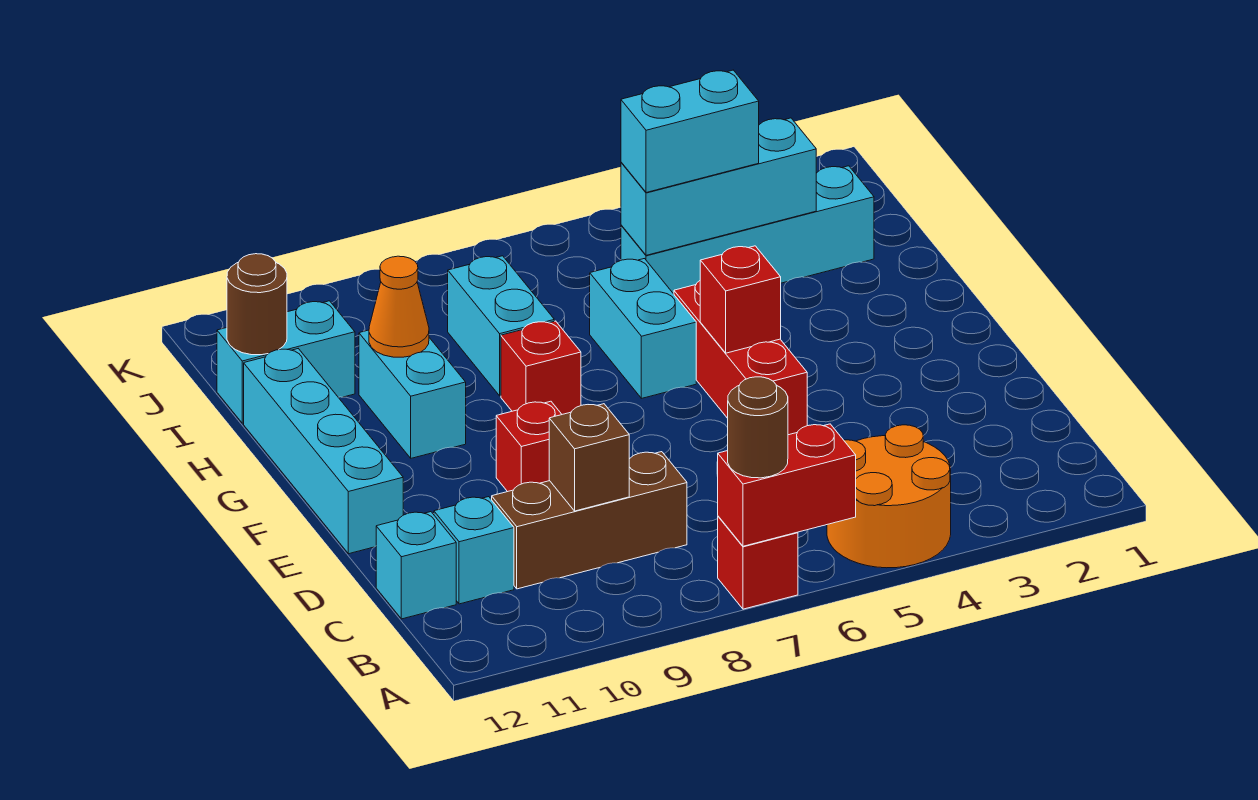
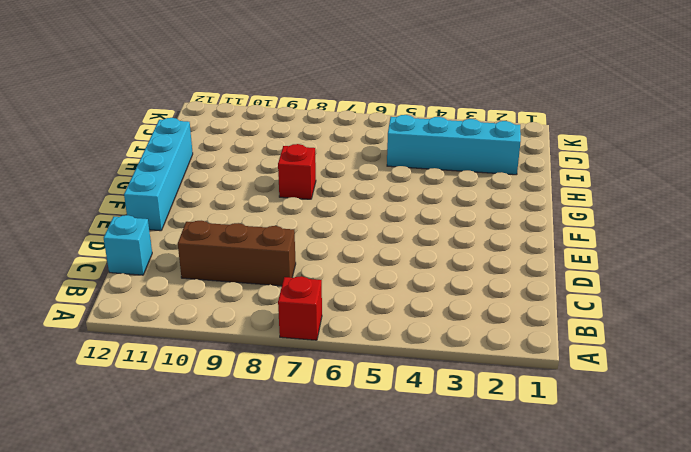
none -> orange round brick A4:B5 level 1
none -> cyan brick C11 level 1
none -> red brick E5:G5 level 1

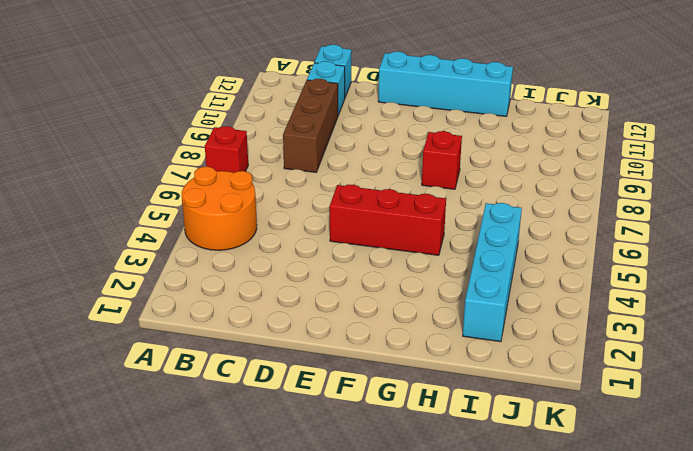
none -> red brick E9 level 1
none -> cyan brick G6:H6 level 1
none -> cyan brick G10:H10 level 1

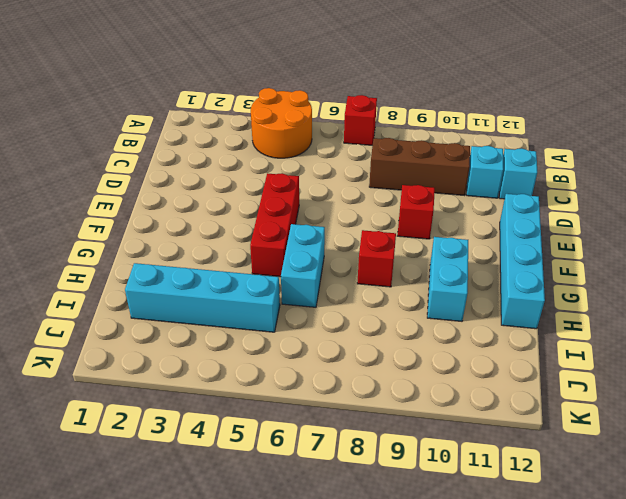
none -> cyan brick H8:I8 level 1
none -> cyan brick I11:I12 level 1
none -> red brick A6:A7 level 2

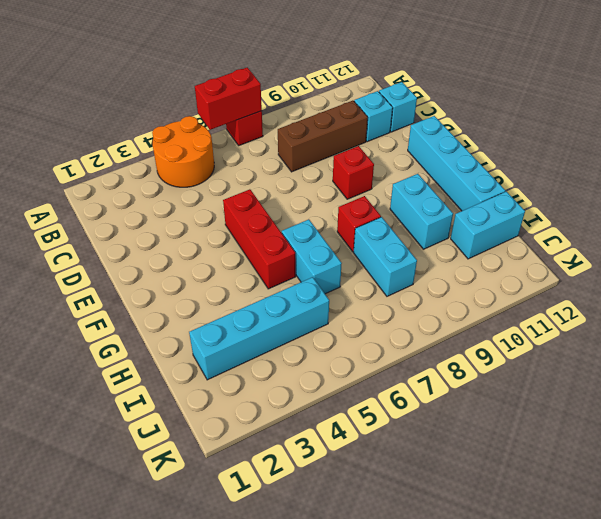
none -> brown brick C9 level 2
none -> red brick F5 level 2
none -> orange cone H10 level 2

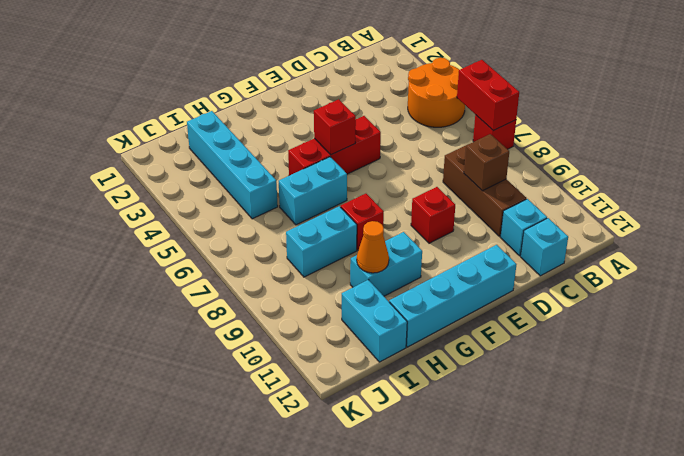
none -> cyan brick I3:I5 level 2
none -> brown round brick I12 level 2
none -> brown round brick A7 level 3

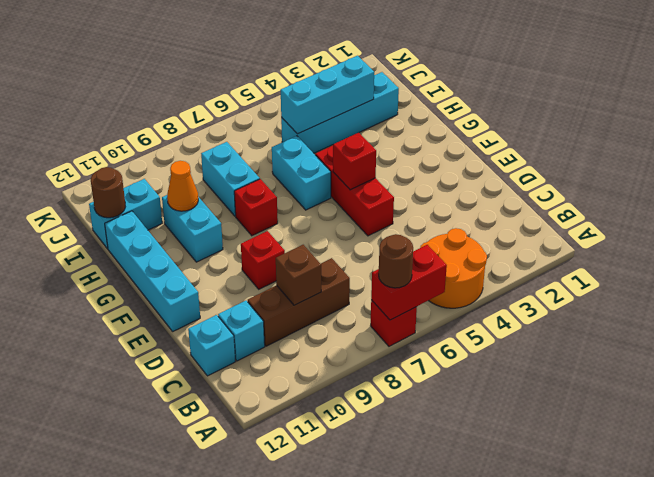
none -> cyan brick I4:I5 level 3

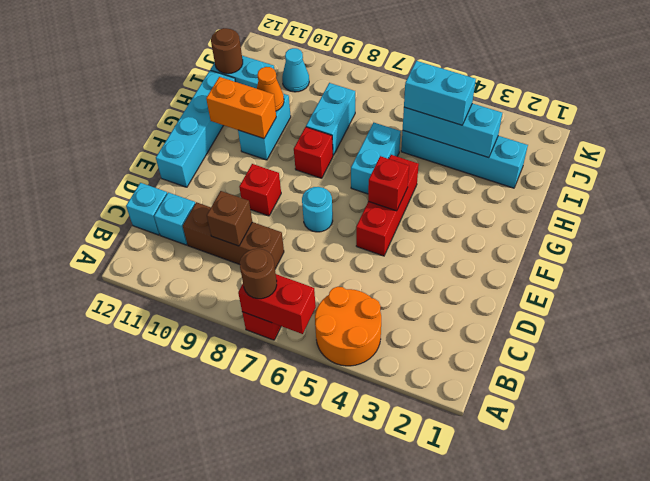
cyan round brick E7 level 1 -> none
orange brick G10:G11 level 2 -> none
cyan cone J10 level 1 -> none

